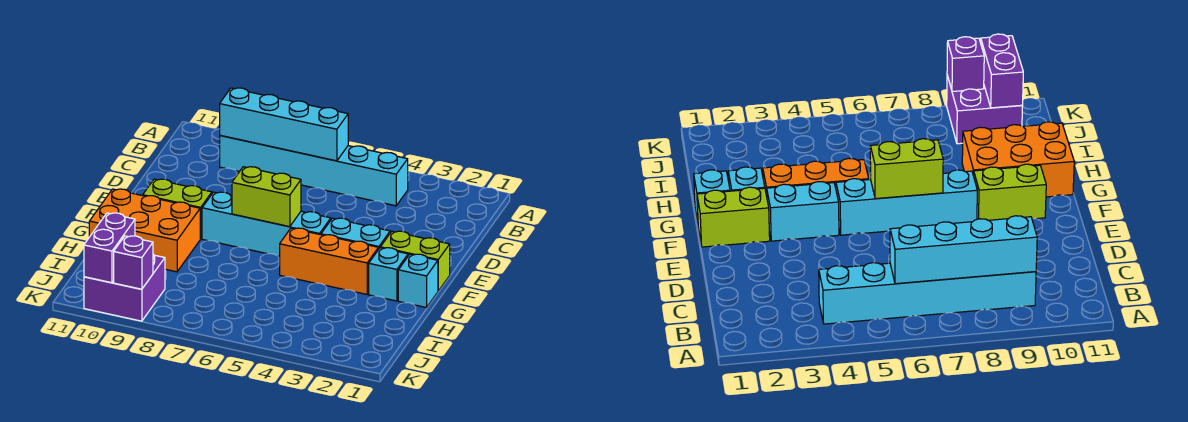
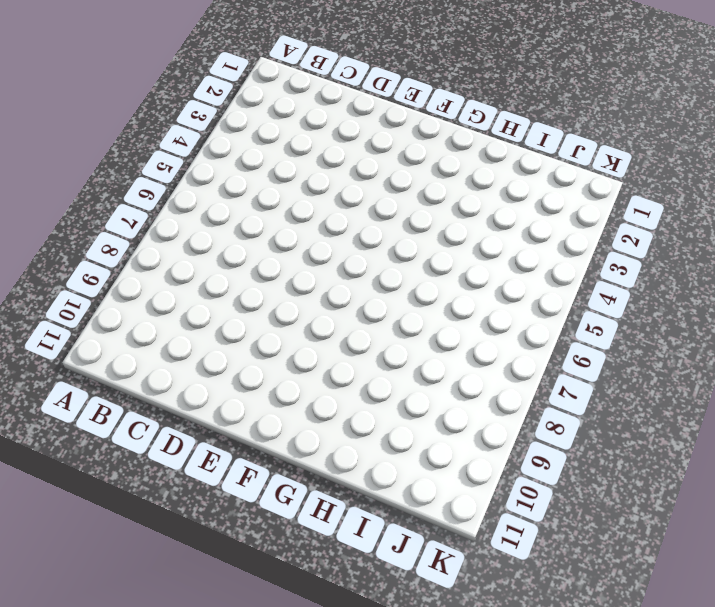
none -> cyan brick B4:B9 level 1
none -> lime brick F1:F2 level 1
none -> cyan brick F3:F4 level 1

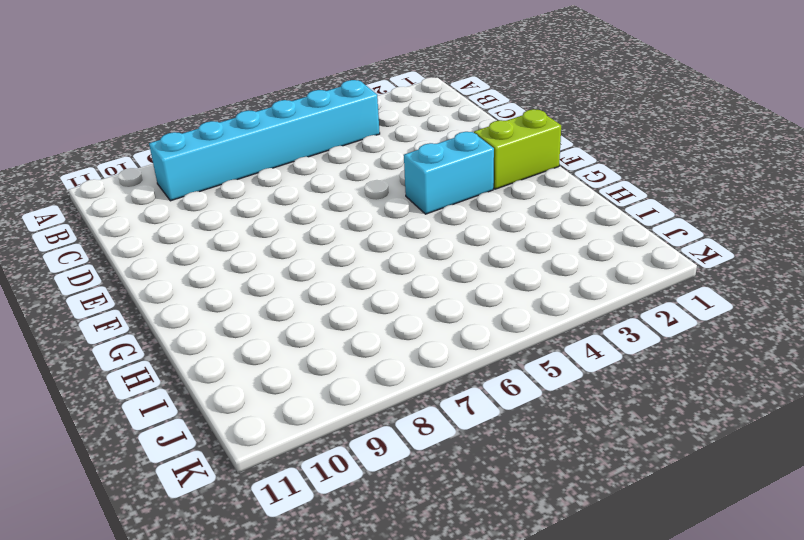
none -> cyan brick F5:F8 level 1
none -> lime brick F9:F10 level 1
none -> cyan brick G1 level 1

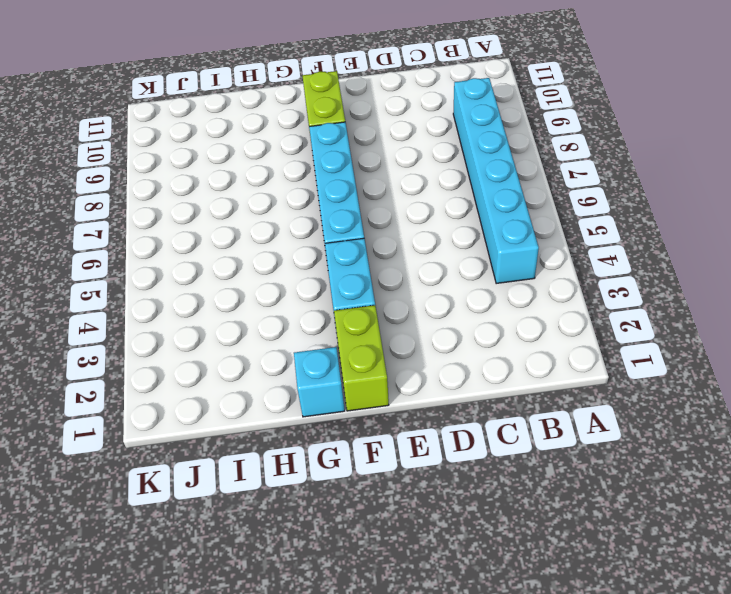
none -> cyan brick G2 level 1
none -> orange brick G3:G5 level 1
none -> orange brick G9:H11 level 1

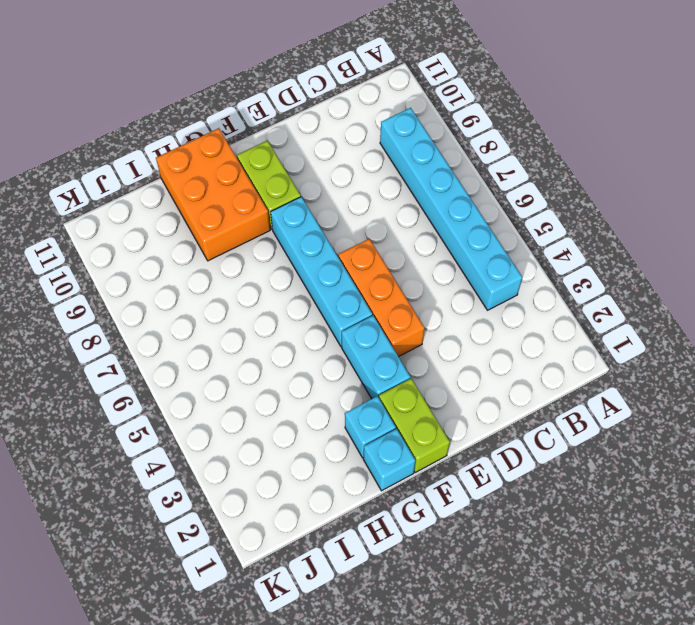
orange brick E4:E6 level 1 -> orange brick G3:G5 level 1
none -> purple brick J9:K10 level 1
none -> cyan brick B6:B9 level 2
none -> lime brick F6:F7 level 2

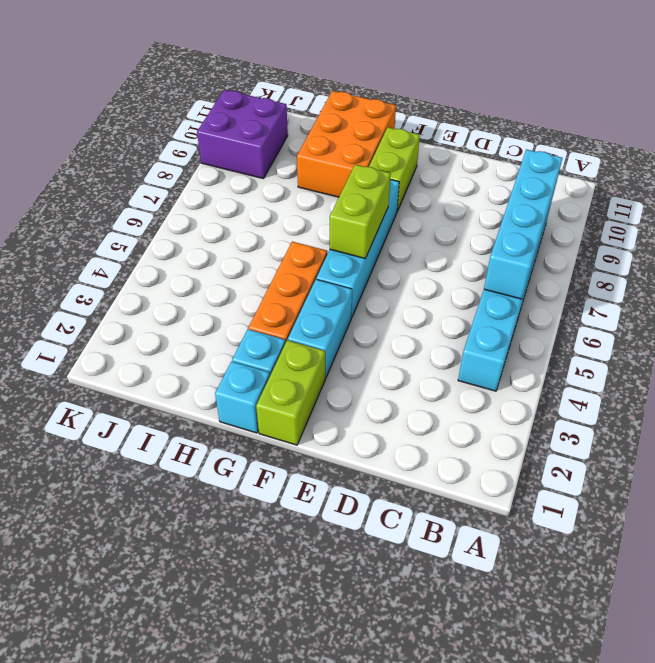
none -> purple brick J10:K10 level 2
none -> purple brick K9 level 2

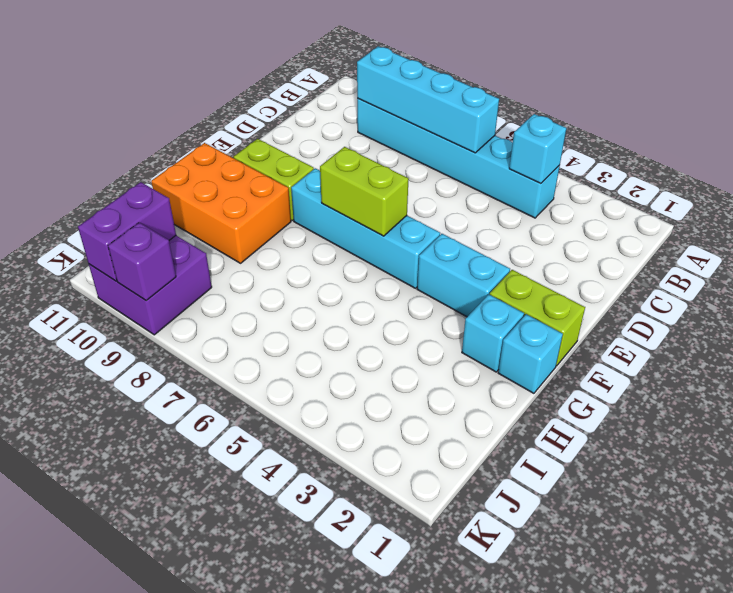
cyan brick B4 level 2 -> none
none -> orange brick G3:G5 level 1

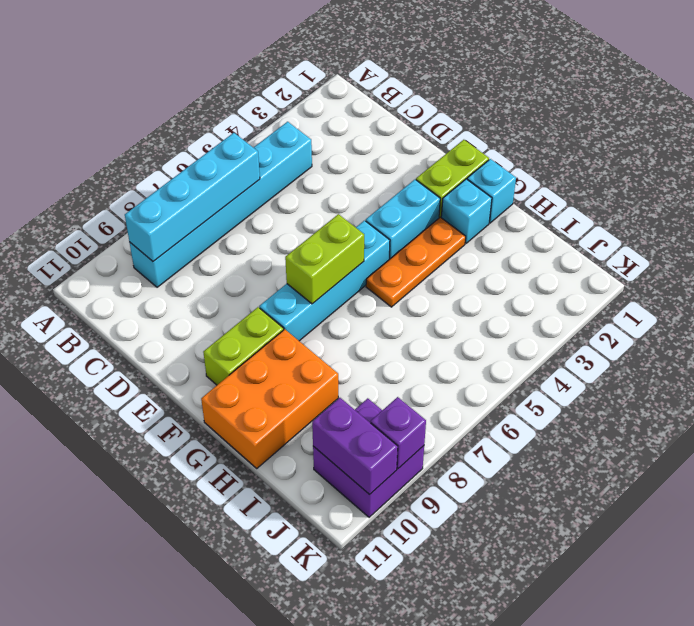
orange plate G3:G5 level 1 -> orange brick G3:G5 level 1

